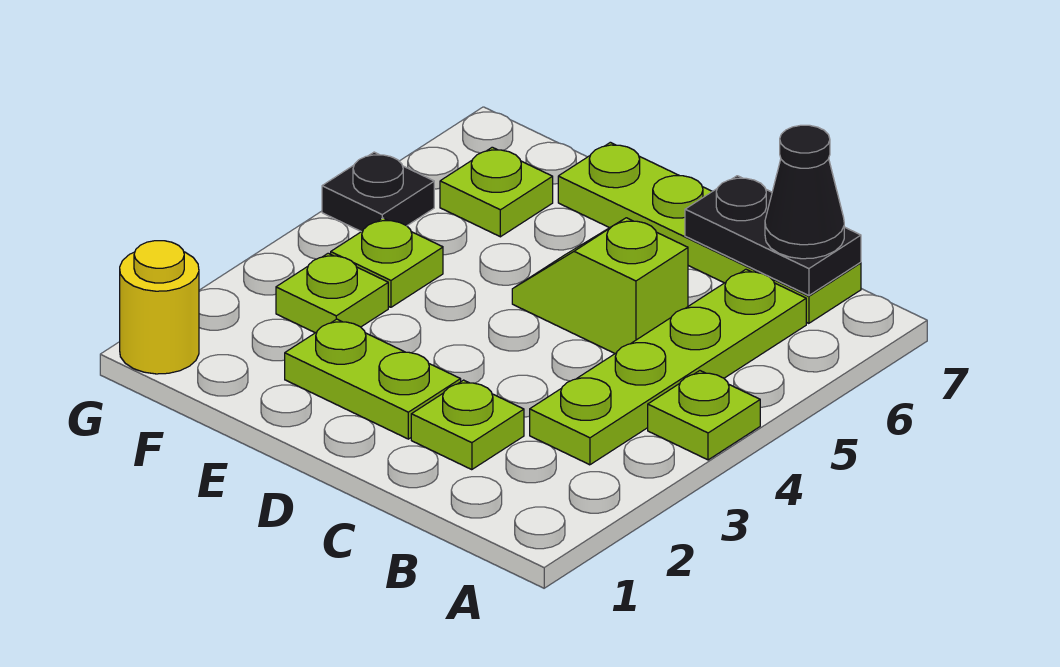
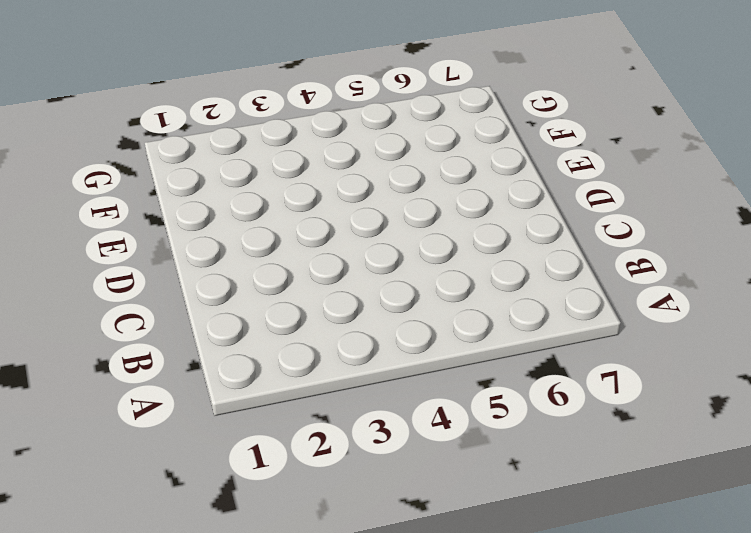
none -> lime plate A4 level 1
none -> lime plate B3:B6 level 1
none -> lime plate B7:E7 level 1

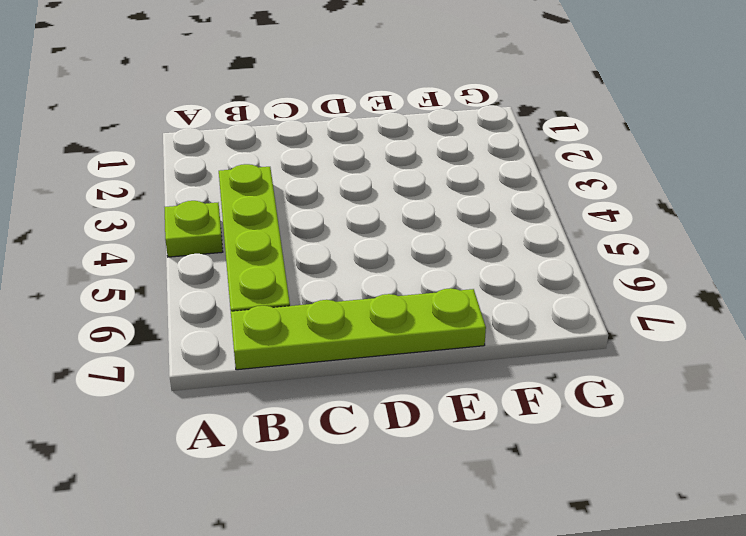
none -> lime plate C2 level 1
none -> lime slope C5:D5 level 1 top C
none -> lime plate D2:E2 level 1

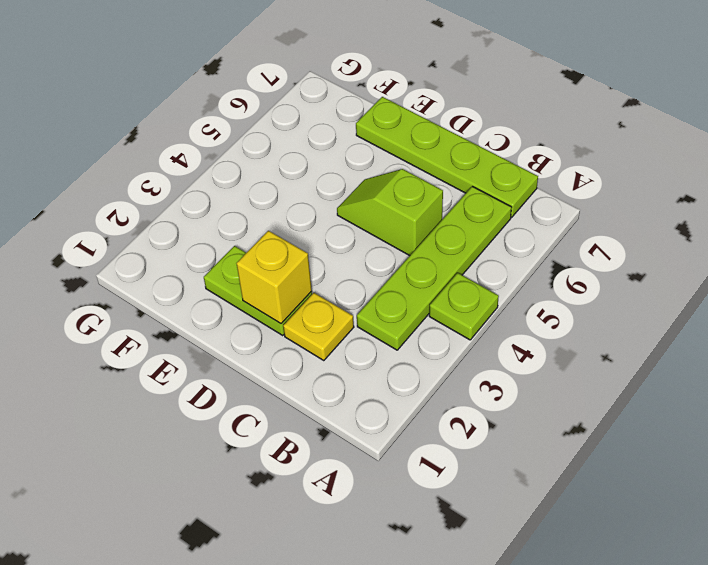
yellow plate C2 level 1 -> lime plate C2 level 1
yellow brick D2 level 2 -> none
none -> lime plate F3 level 1
none -> lime plate F4 level 1
none -> lime plate F6 level 1

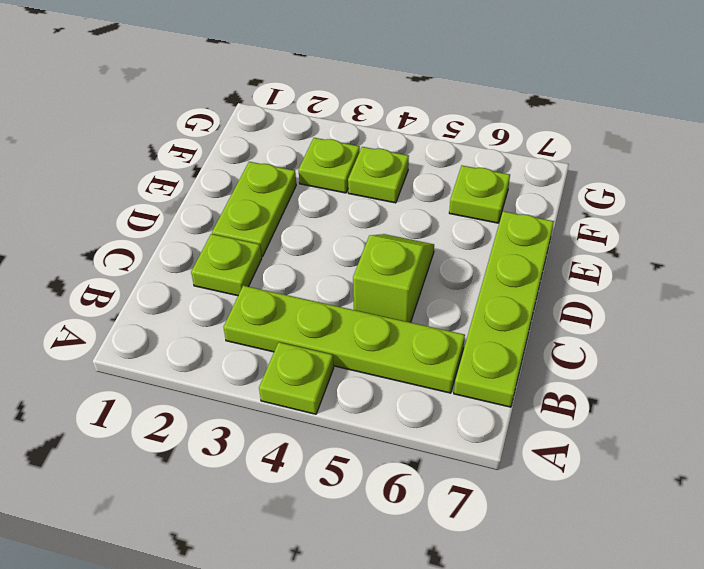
none -> yellow round brick G1 level 1
none -> black plate G5 level 1
none -> black plate B7:C7 level 2

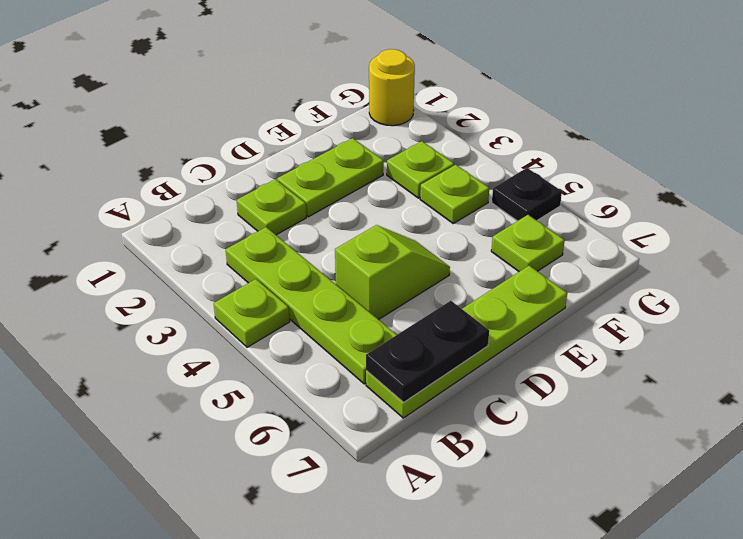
none -> black cone B7 level 3

